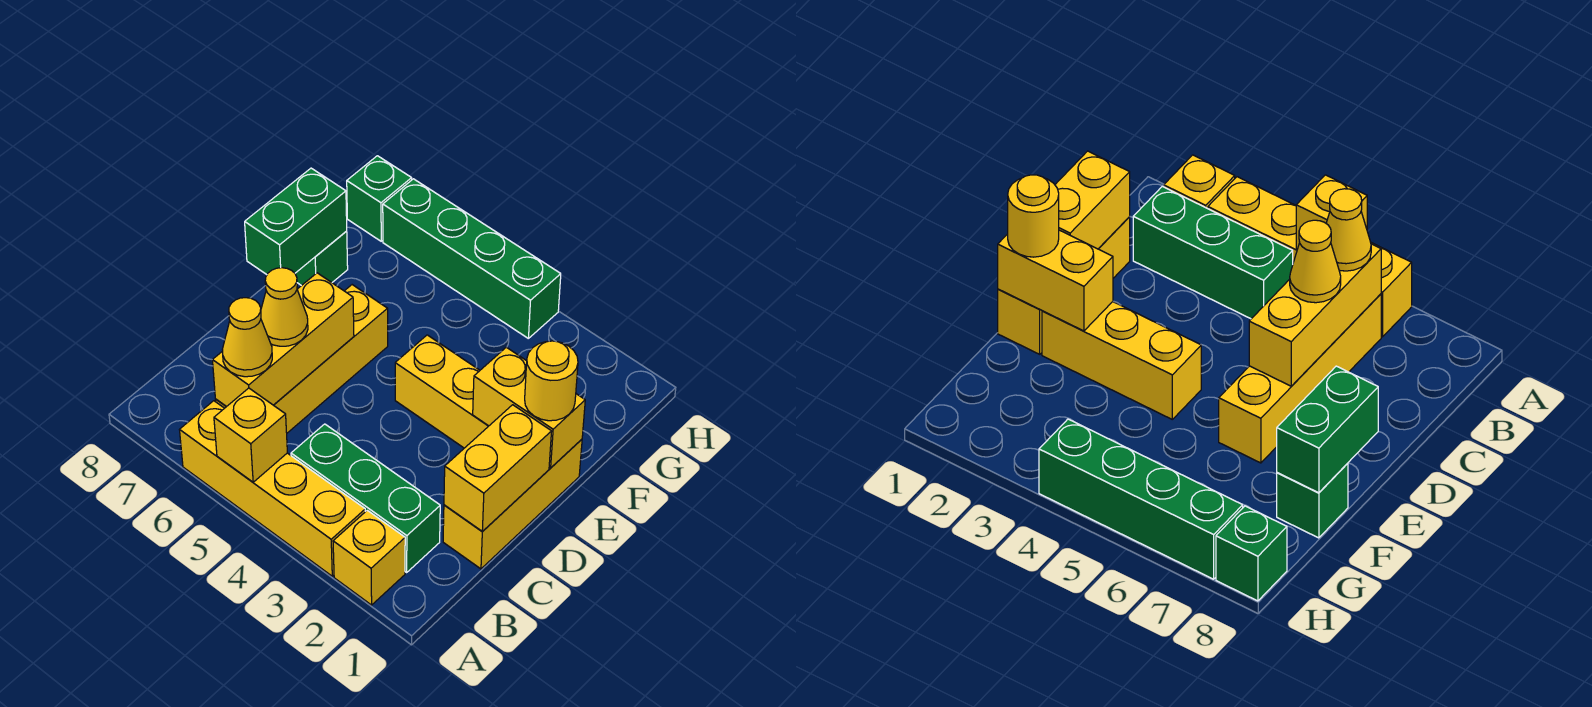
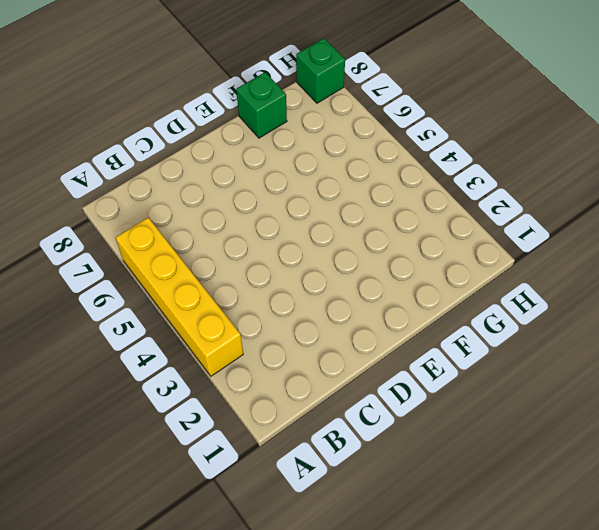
none -> yellow brick A2 level 1
none -> green brick B2:B4 level 1
none -> yellow brick B6:E6 level 1

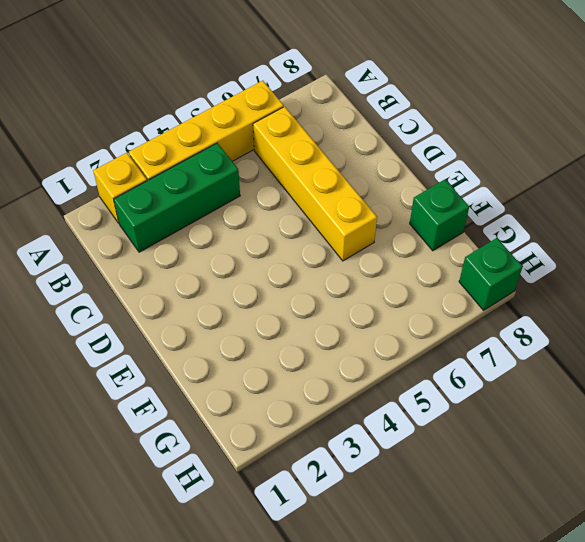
none -> yellow brick C1:E1 level 1
none -> yellow brick E2:E4 level 1
none -> green brick H4:H7 level 1

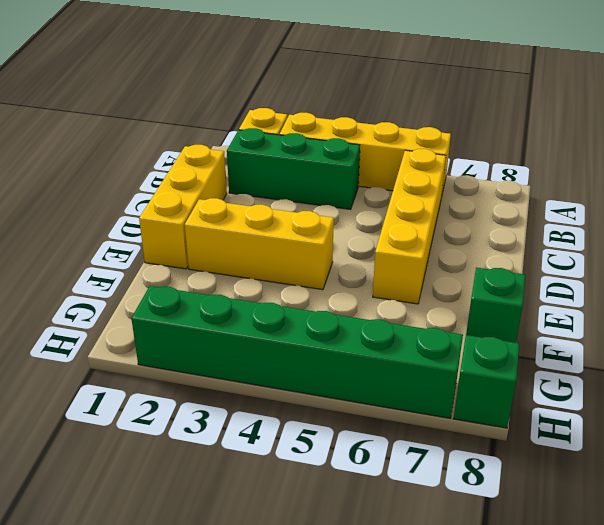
green brick H2:H7 level 1 -> green brick H4:H7 level 1
none -> yellow brick A5 level 2
none -> yellow brick B6:D6 level 2
none -> yellow brick C1:D1 level 2

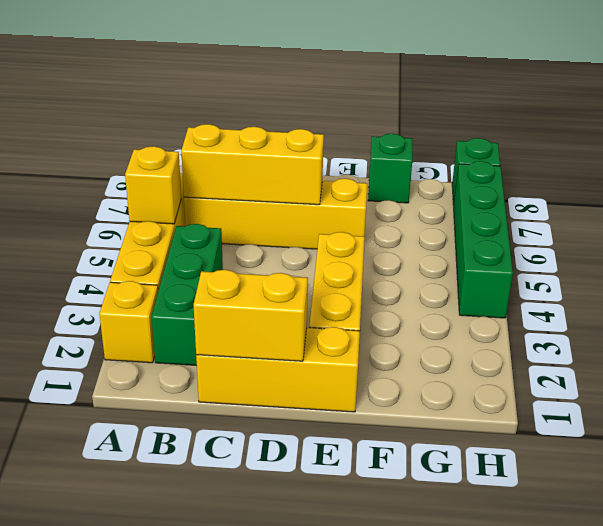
none -> yellow brick E1:E2 level 2
none -> green brick E8:F8 level 2
none -> yellow cone B6 level 3

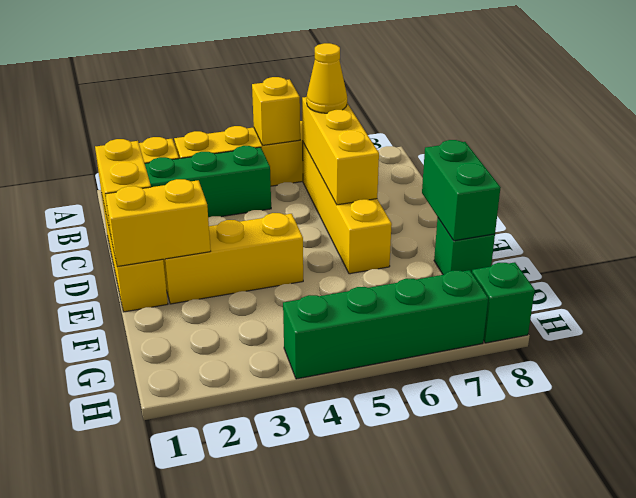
none -> yellow cone C6 level 3
none -> yellow round brick E1 level 3

